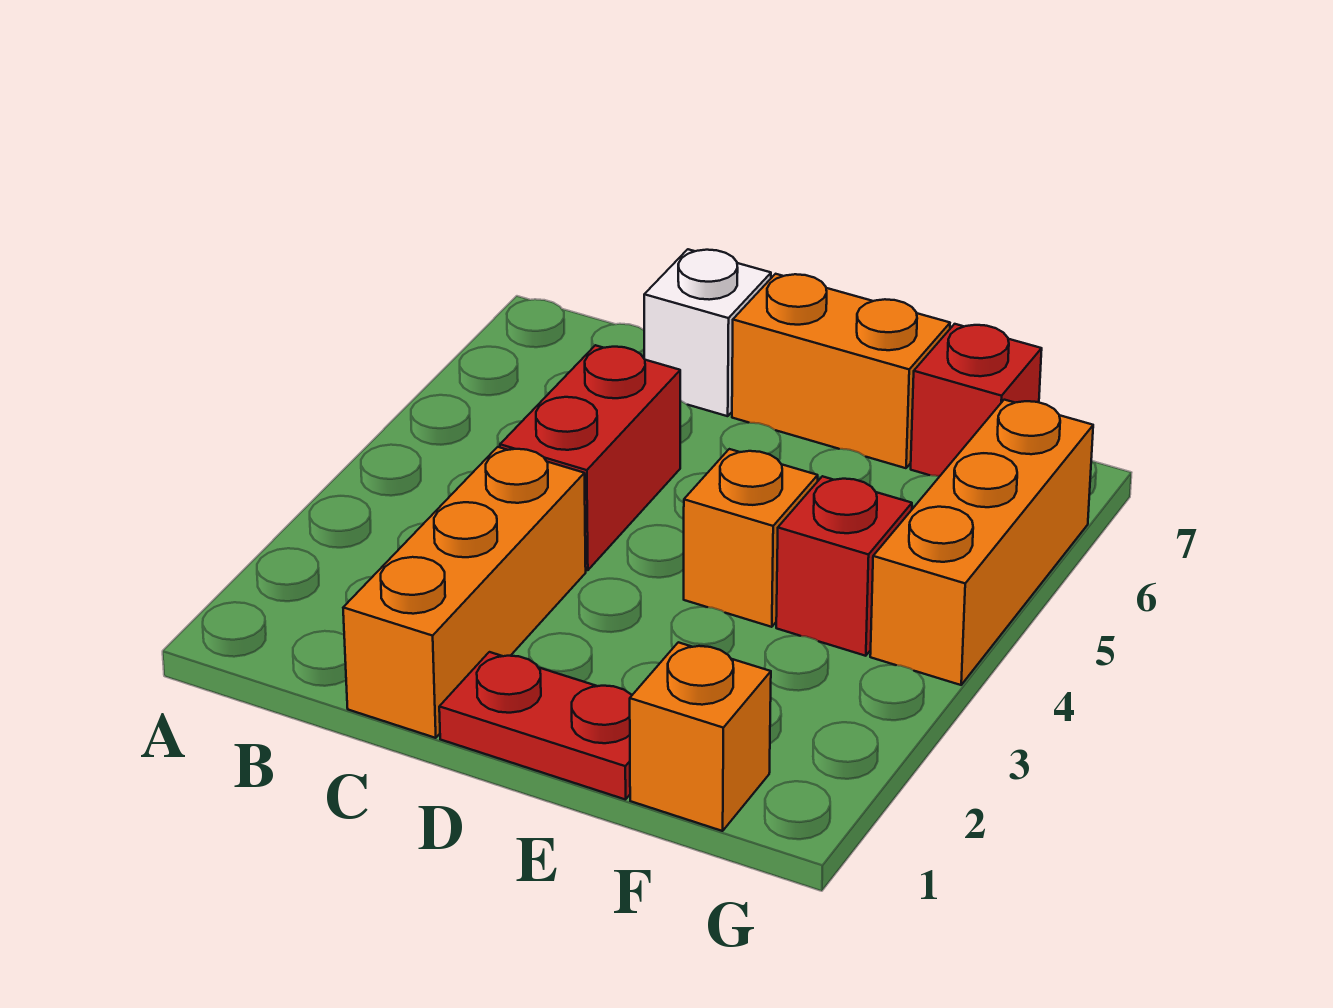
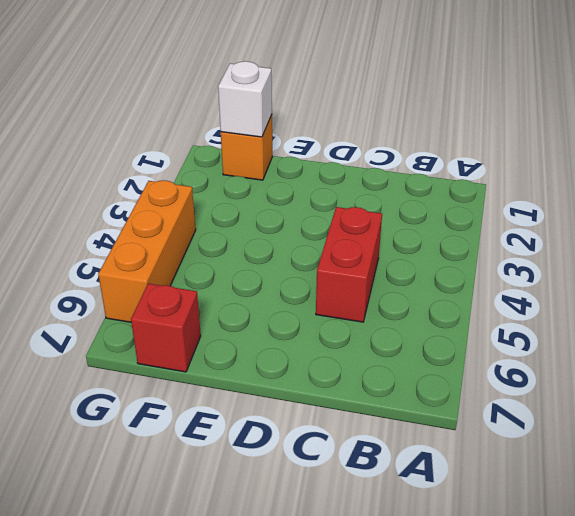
white brick F1 level 2 -> white brick C7 level 1
none -> orange brick C1:C3 level 1
none -> red plate D1:E1 level 1

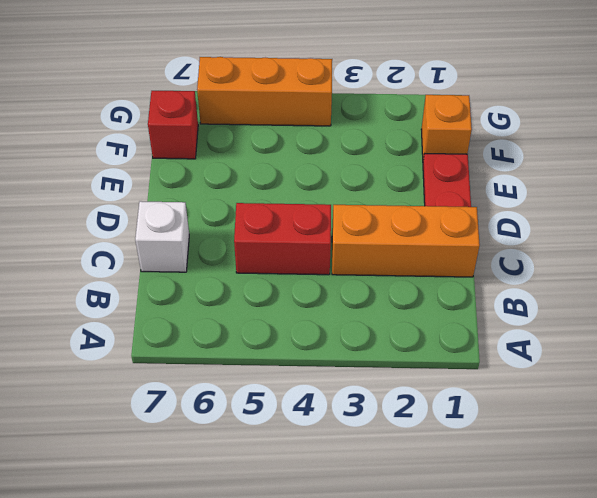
none -> orange brick D7:E7 level 1
none -> orange brick E4 level 1

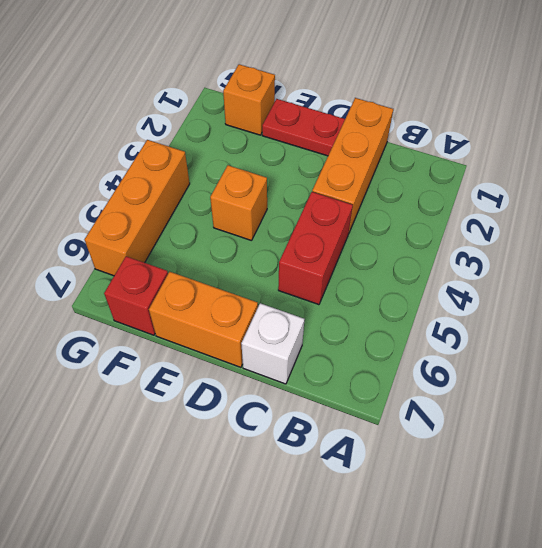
none -> red brick F4 level 1

